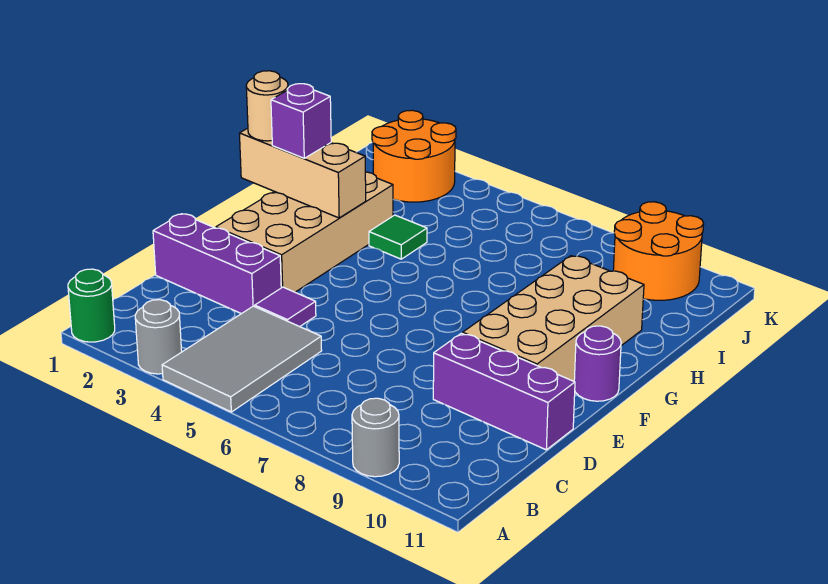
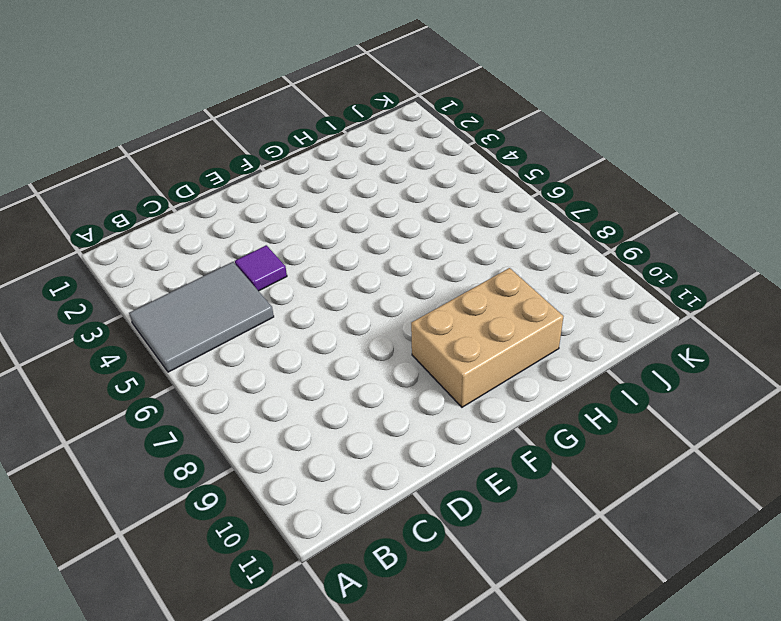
tan brick F9:H10 level 1 -> tan brick E9:H10 level 1
none -> green round brick A1 level 1
none -> grey round brick A3 level 1
none -> grey round brick A9 level 1

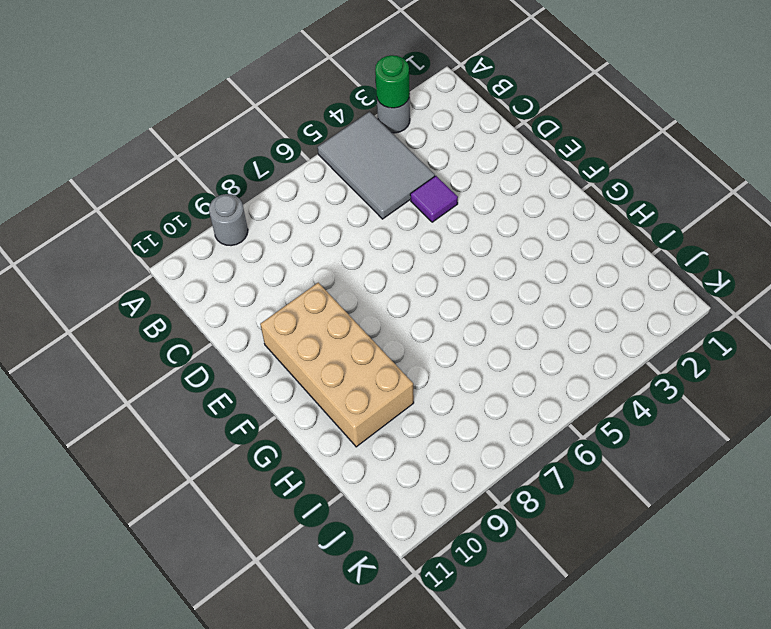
green round brick A3 level 2 -> green round brick A1 level 1
none -> purple brick D1:D3 level 1
none -> purple brick D9:D11 level 1
none -> tan brick E2:H3 level 1

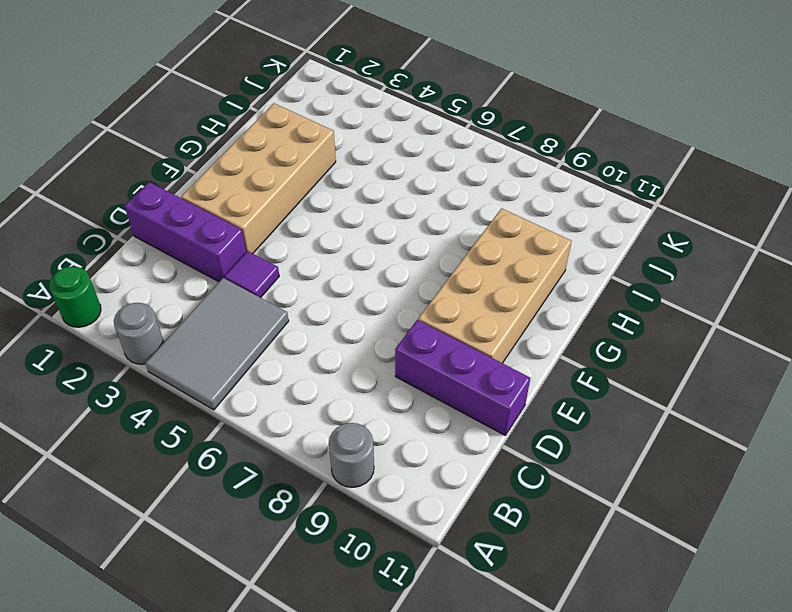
none -> purple round brick F11 level 1
none -> green tile H4 level 1
none -> orange round brick J2:K3 level 1

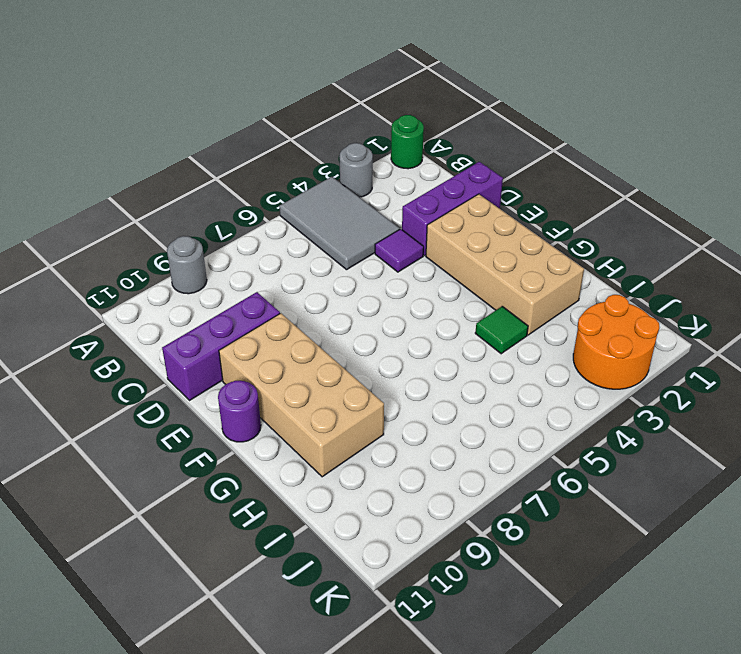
none -> orange round brick J9:K10 level 1
none -> tan brick G1:G3 level 2
none -> tan round brick G1 level 3

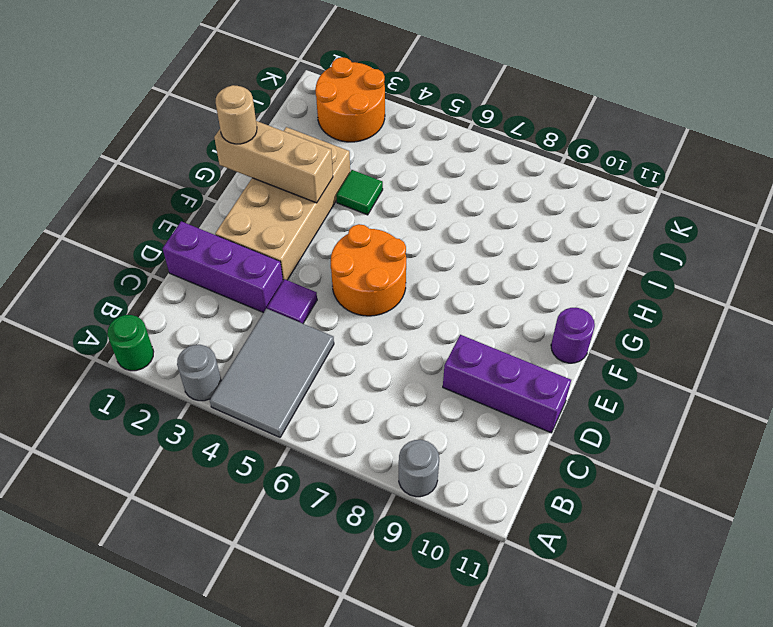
orange round brick E5:F6 level 1 -> orange round brick J9:K10 level 1
none -> tan brick E9:H10 level 1
none -> purple brick G2 level 3

